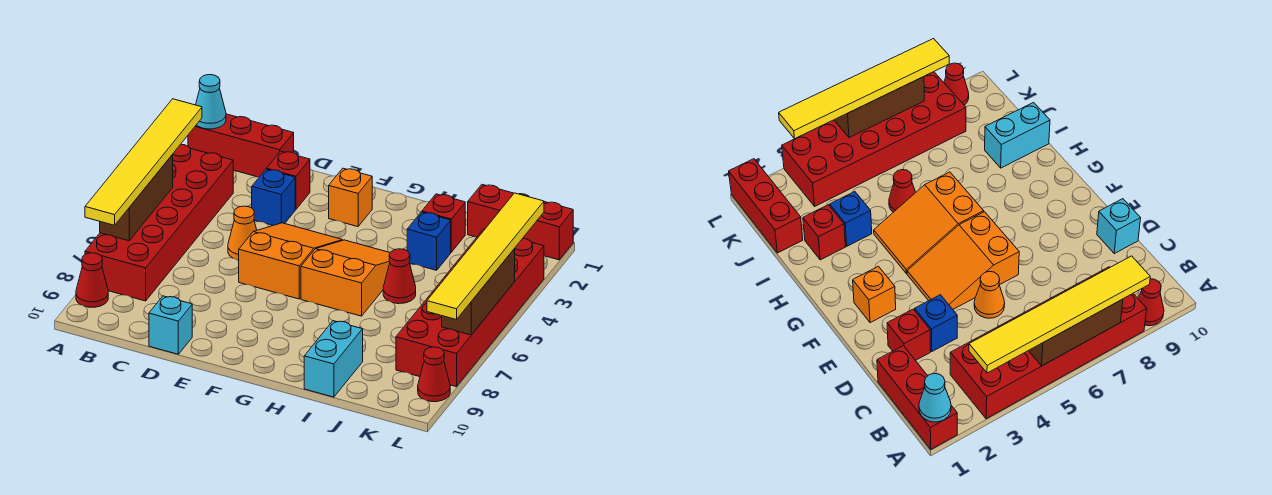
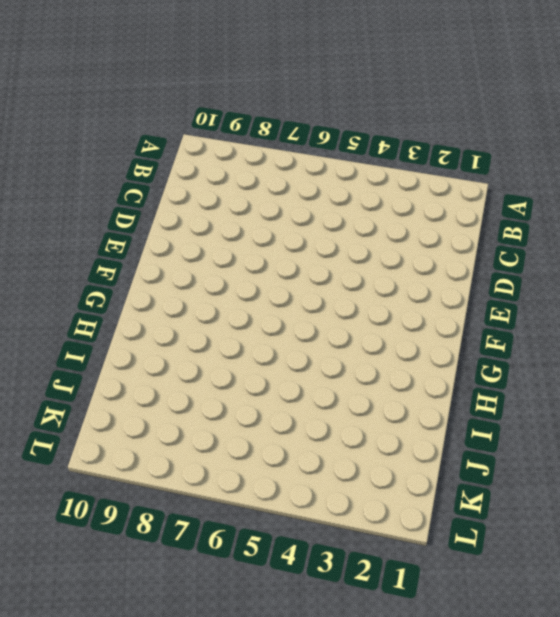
none -> red brick A1:C1 level 1
none -> red brick A3:B8 level 1
none -> red cone A9 level 1

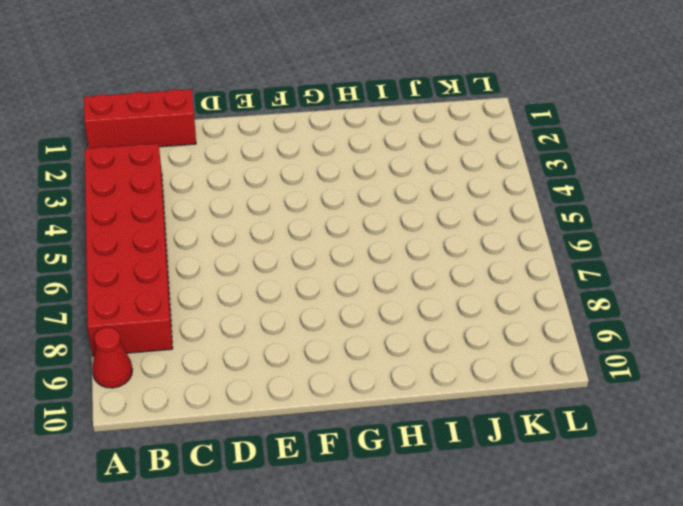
none -> red brick D2 level 1
none -> blue brick D3 level 1
none -> orange cone D5 level 1

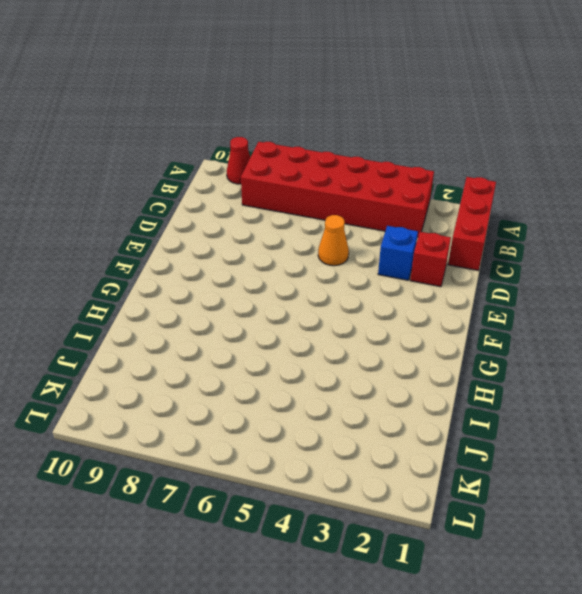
none -> cyan brick D10 level 1
none -> orange slope E4:F6 level 1 top 6
none -> orange brick F2 level 1

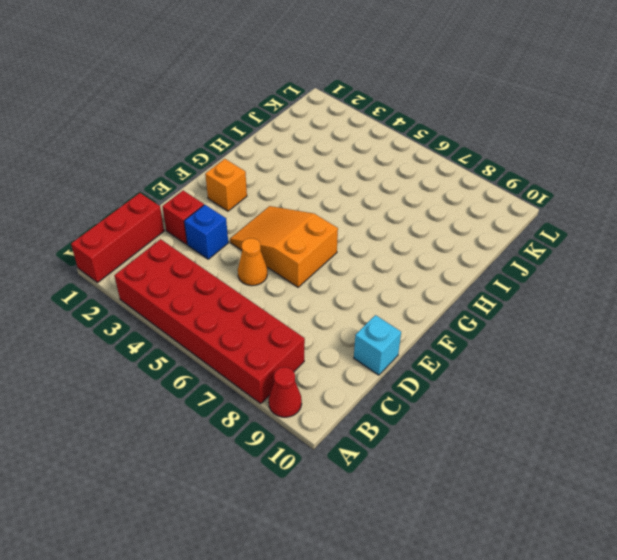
none -> orange slope G4:H6 level 1 top 6
none -> red brick I2 level 1
none -> blue brick I3 level 1

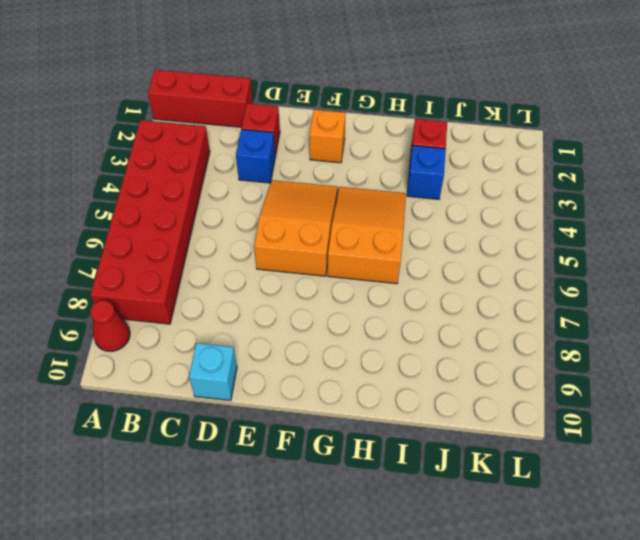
none -> orange cone D5 level 1
none -> red cone I5 level 1
none -> cyan brick I9:I10 level 1

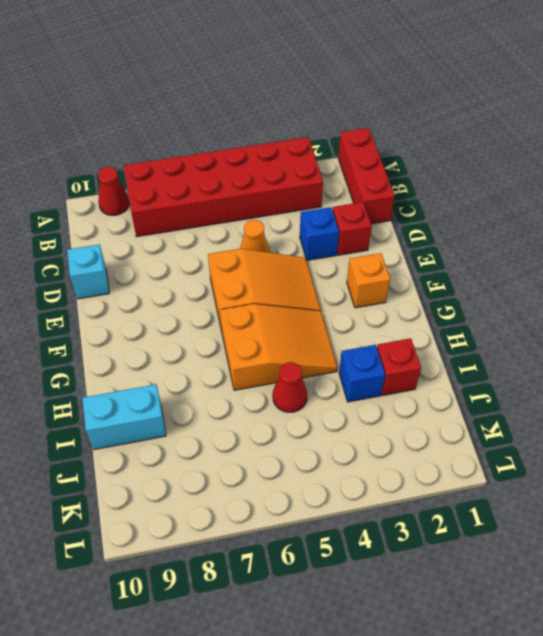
none -> red brick J1:L1 level 1
none -> red brick K3:L8 level 1
none -> red cone L9 level 1

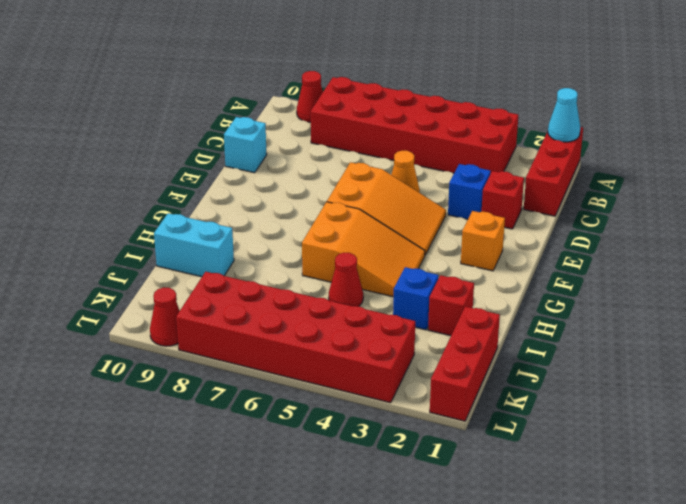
none -> brown brick A5:A7 level 2
none -> brown brick L5:L7 level 2
none -> yellow tile A3:A8 level 3

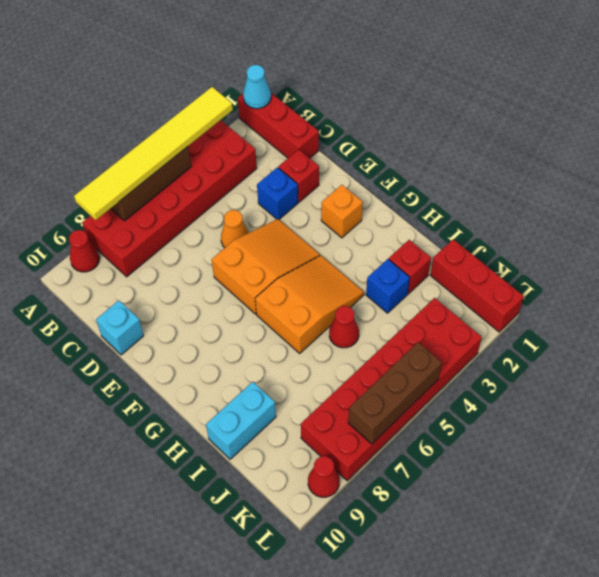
none -> yellow tile L3:L8 level 3

